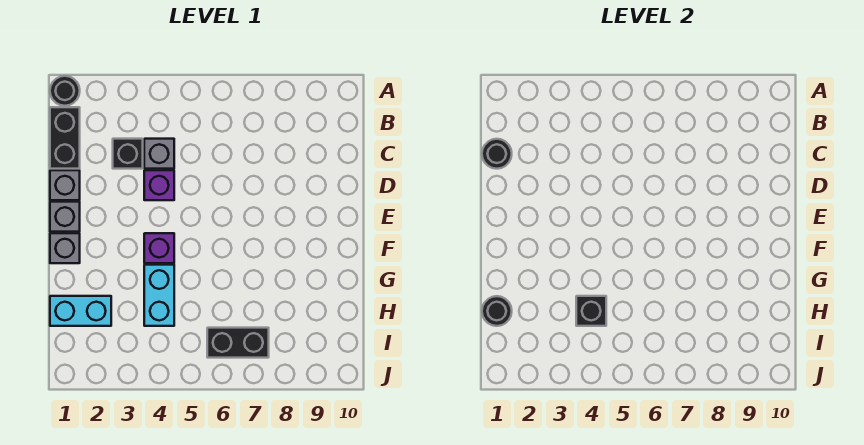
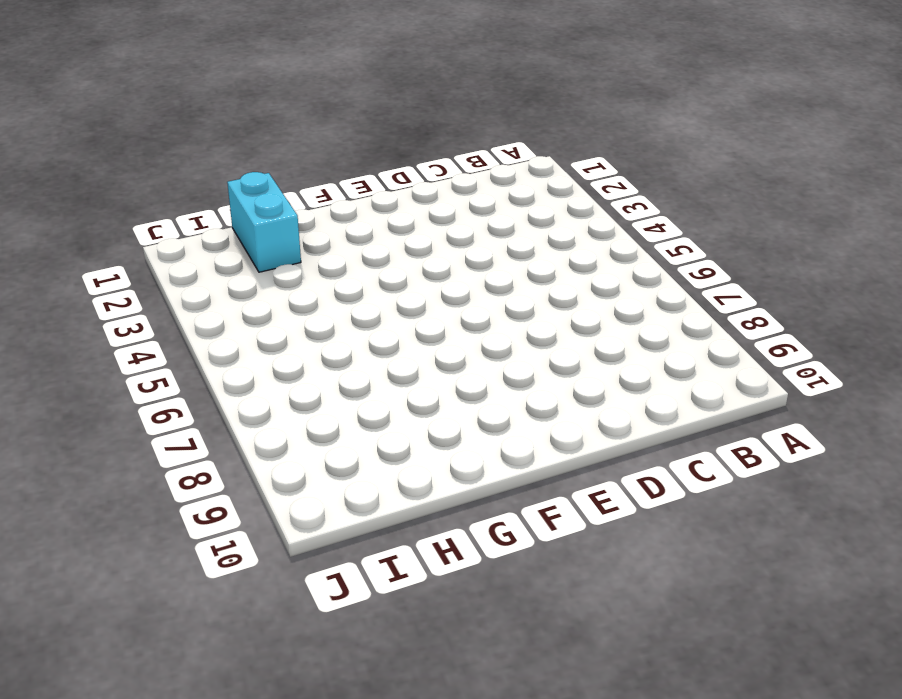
none -> black round brick A1 level 1
none -> black brick B1:C1 level 1
none -> black brick C3 level 1

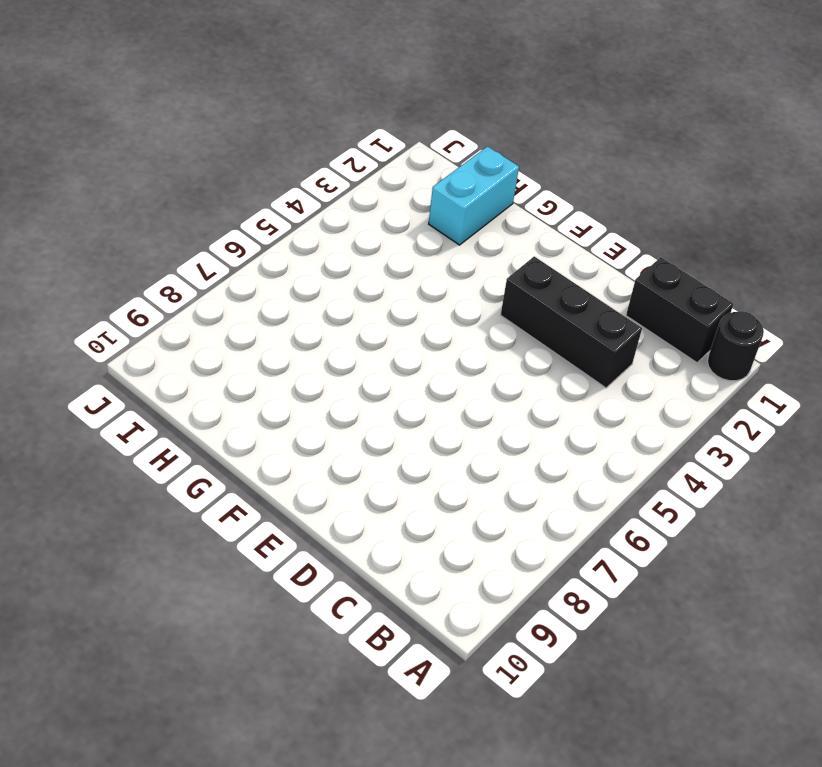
black brick C3:E3 level 1 -> black brick C3 level 1
none -> grey brick C4 level 1
none -> grey brick D1 level 1
none -> purple brick D4 level 1

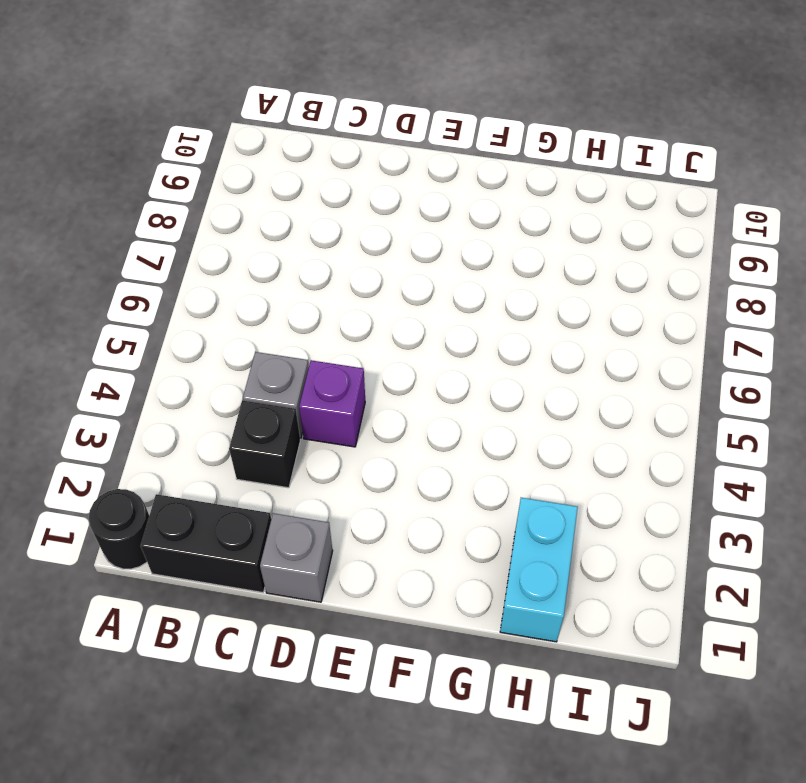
none -> grey brick E1 level 1
none -> grey brick F1 level 1
none -> purple brick F4 level 1

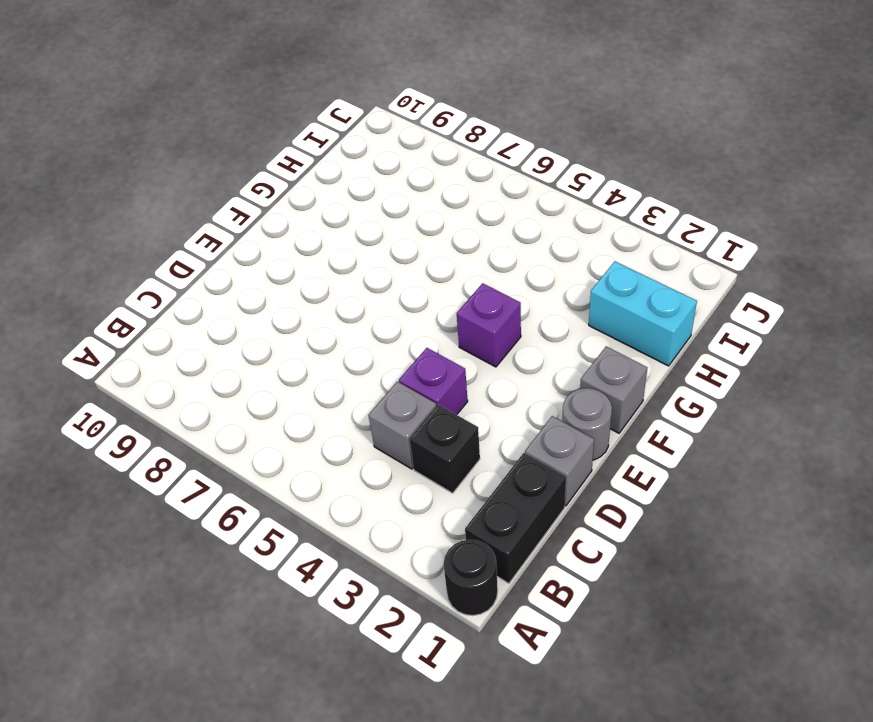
grey round brick E1 level 1 -> grey brick E1 level 1
none -> cyan brick G4:H4 level 1
none -> black brick I6:I7 level 1
none -> black round brick C1 level 2

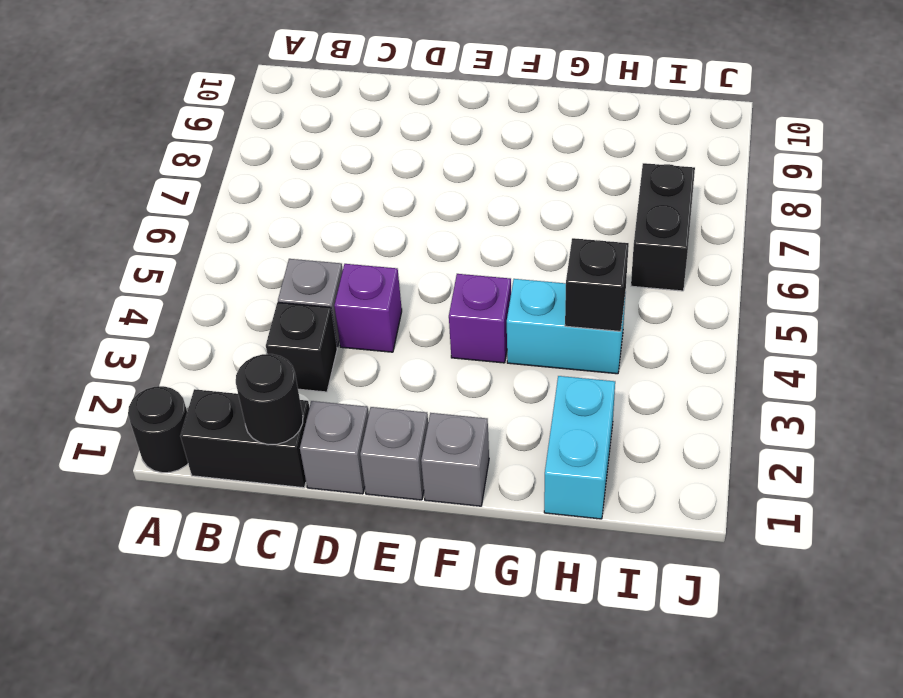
none -> black round brick H1 level 2

